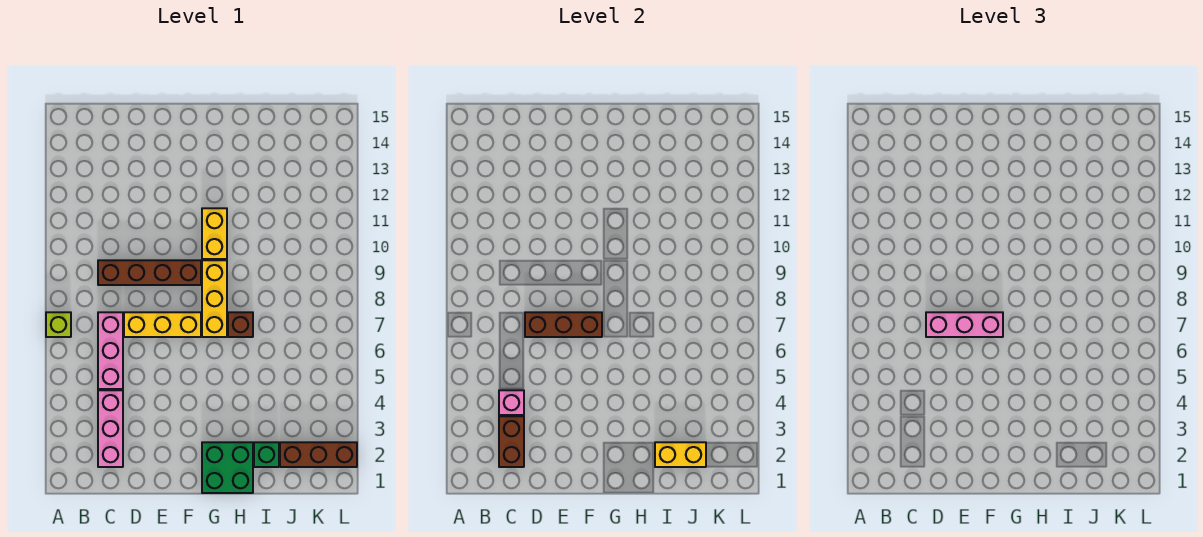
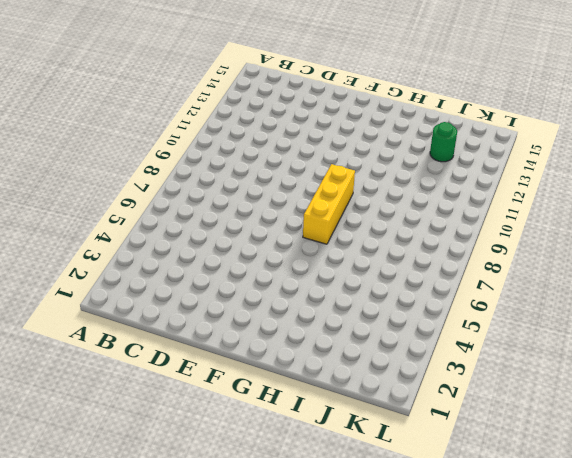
green round brick J13 level 1 -> none
none -> lime brick A7 level 1
none -> pink brick C2:C4 level 1
none -> pink brick C5:C7 level 1

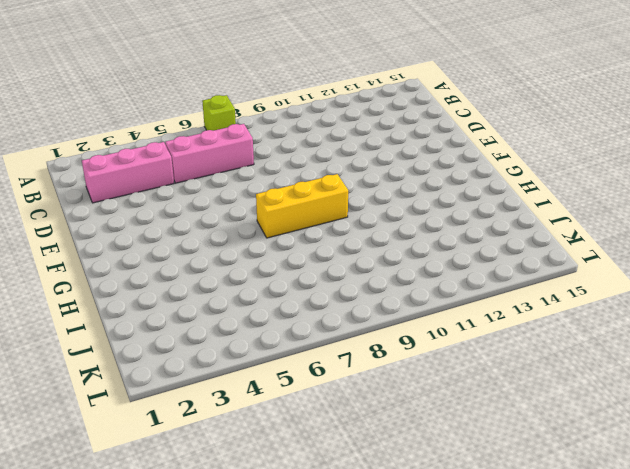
none -> brown brick C9:F9 level 1
none -> yellow brick D7:F7 level 1
none -> green brick G1:H2 level 1

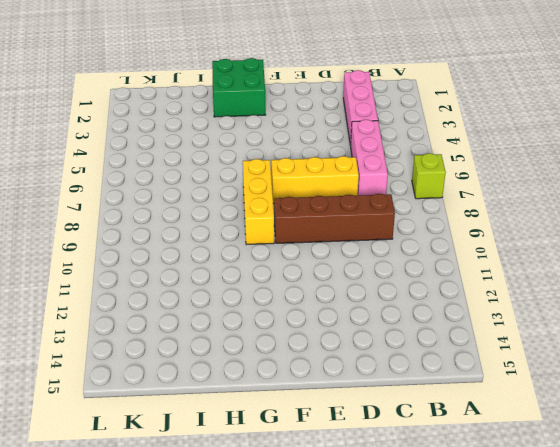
none -> yellow brick G10:G11 level 1
none -> brown brick H7 level 1
none -> green brick I2 level 1

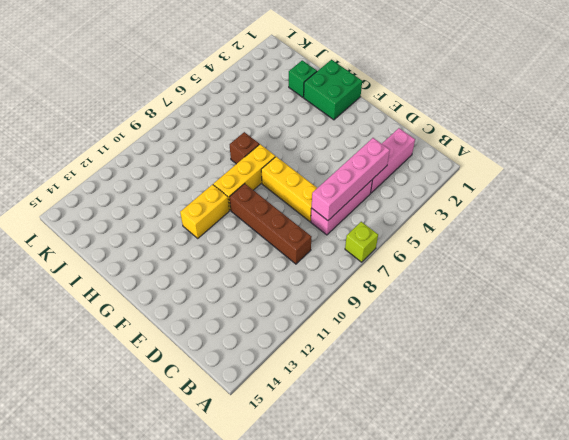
pink brick C4:C7 level 2 -> pink brick C4 level 2
none -> brown brick J2:L2 level 1
none -> brown brick C2:C3 level 2
none -> brown brick D7:F7 level 2

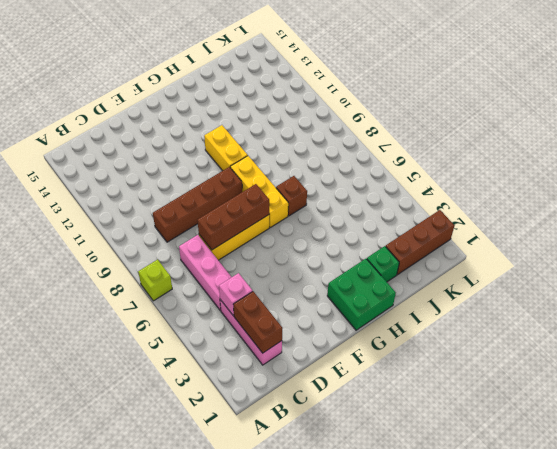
none -> yellow brick I2:J2 level 2
none -> pink brick D7:F7 level 3

